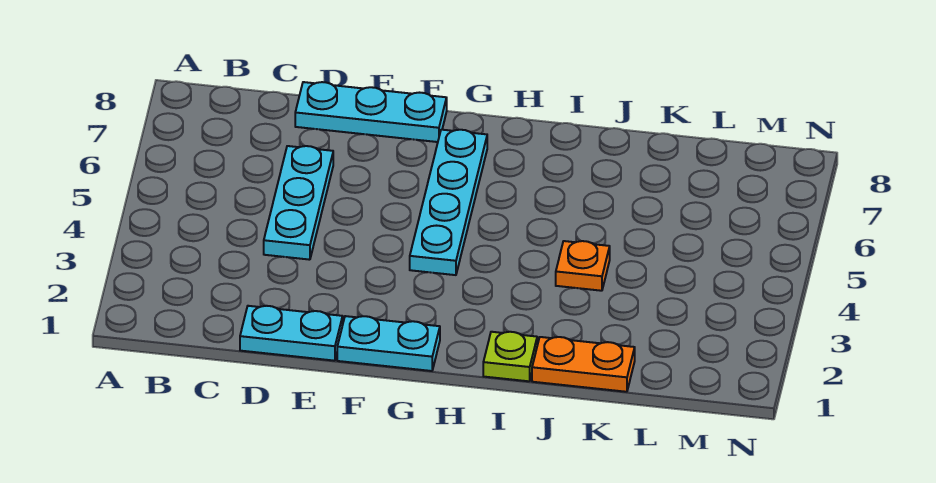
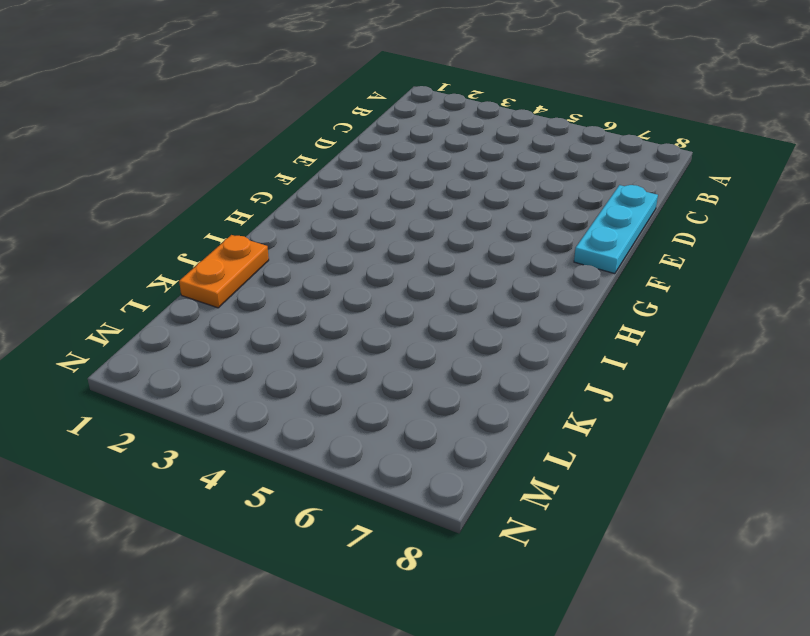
none -> cyan plate D1:E1 level 1
none -> cyan plate D4:D6 level 1

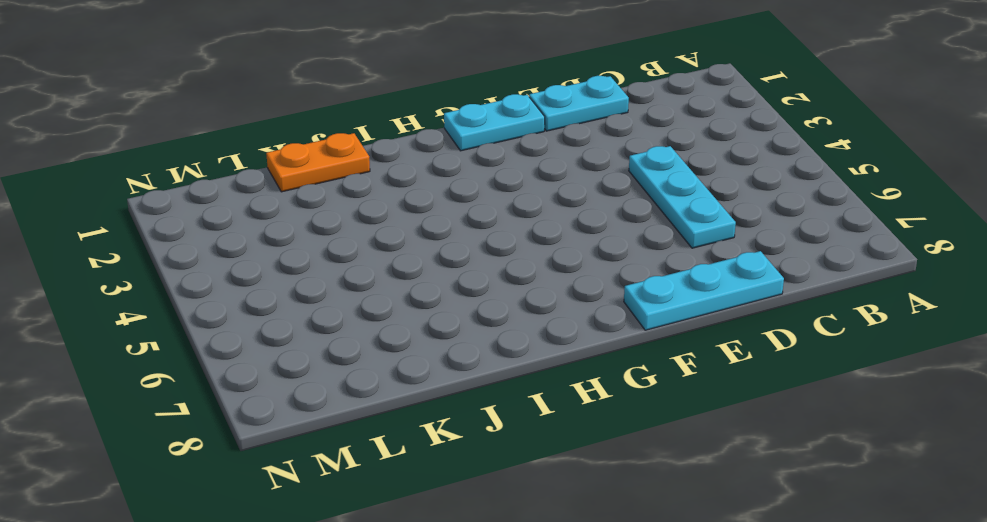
none -> cyan plate G4:G7 level 1
none -> lime plate I1 level 1

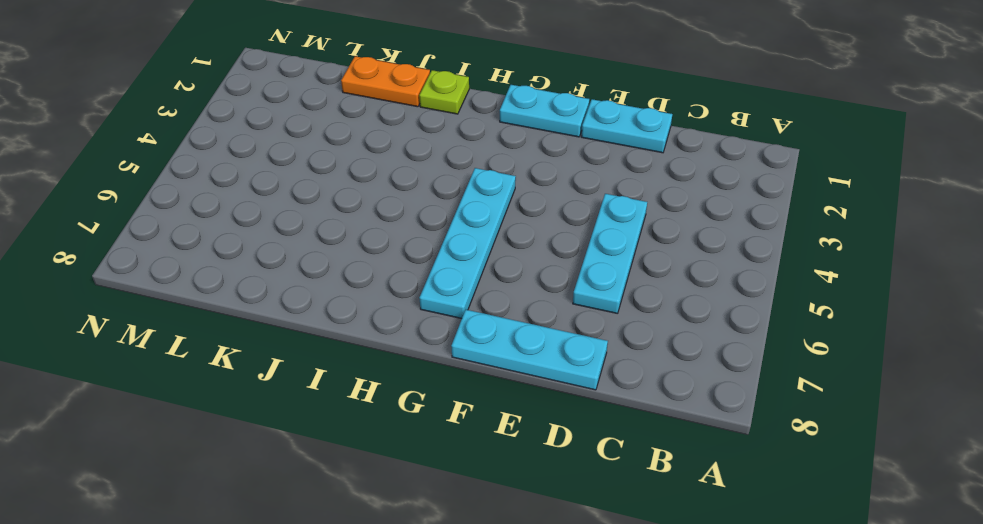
none -> orange plate J4 level 1

